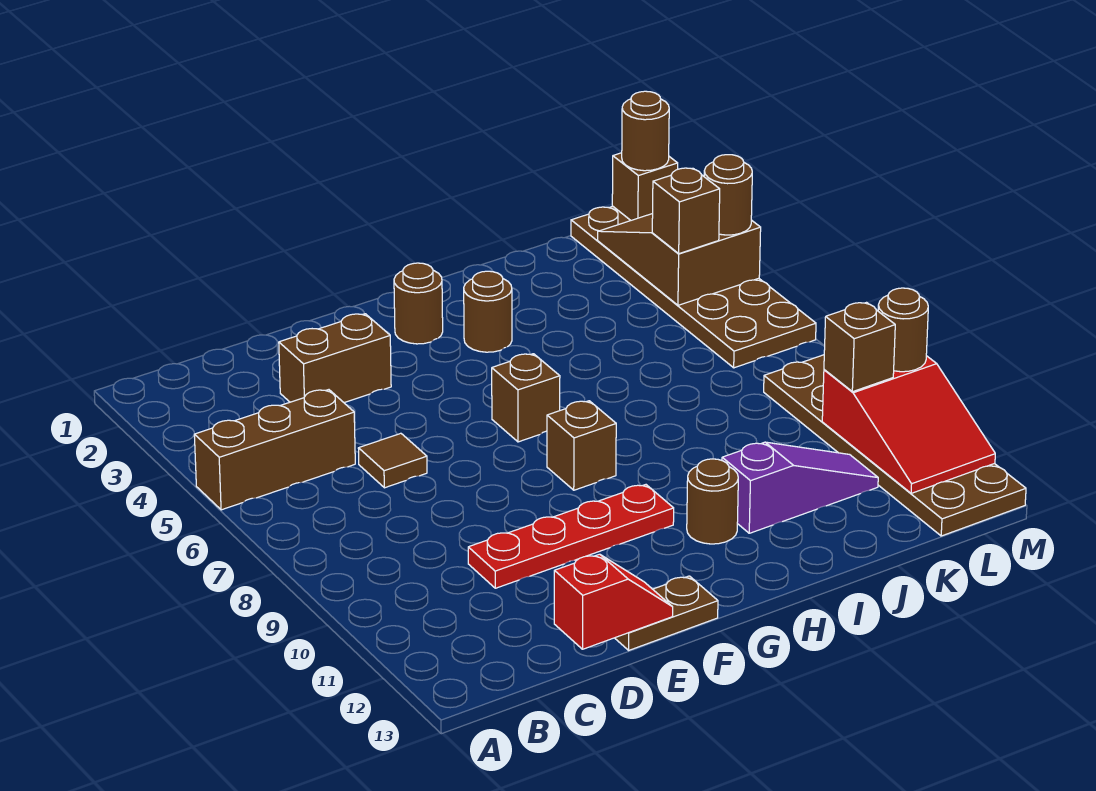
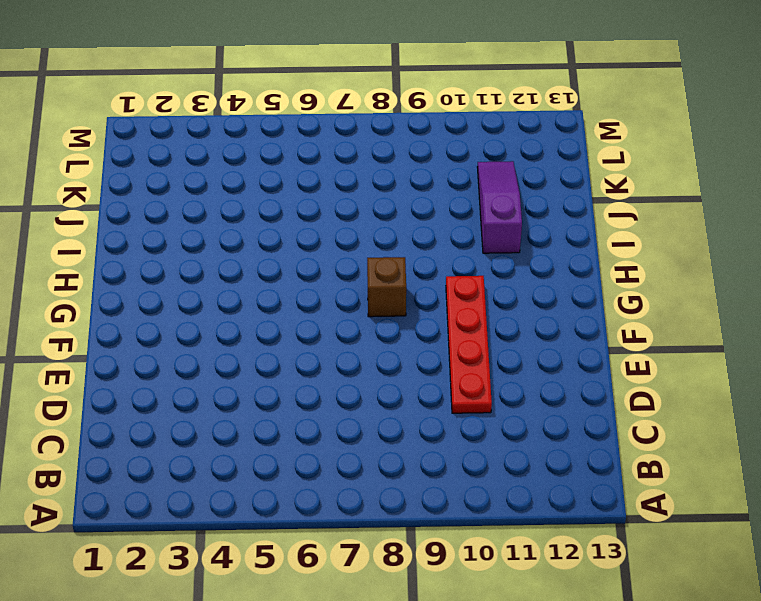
none -> brown brick A5:C5 level 1
none -> brown brick D3:E3 level 1
none -> brown tile D6 level 1

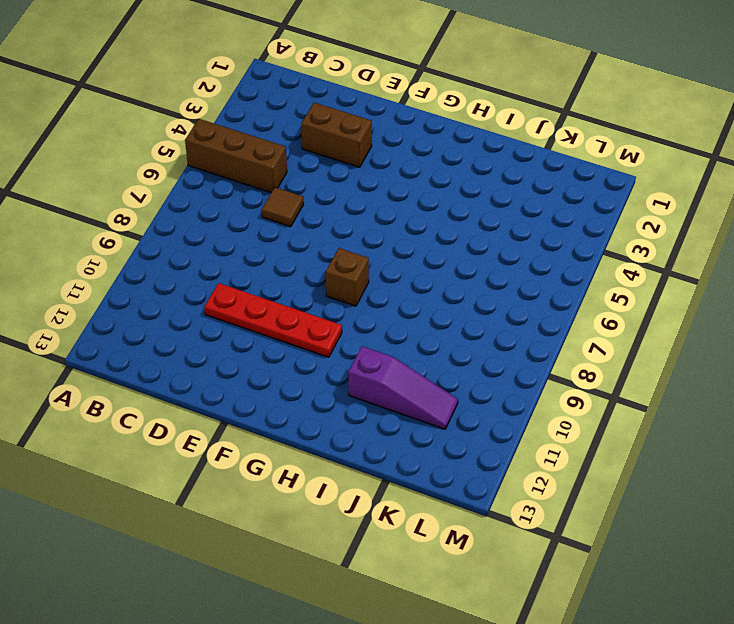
none -> brown plate E13:F13 level 1
none -> brown round brick G2 level 1
none -> brown brick G6 level 1

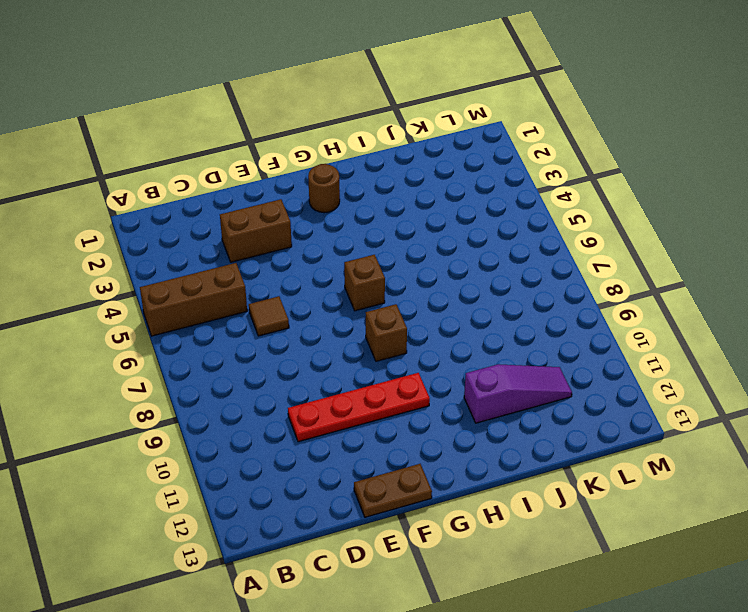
none -> brown round brick H3 level 1
none -> brown round brick H11 level 1
none -> brown plate L1:M6 level 1

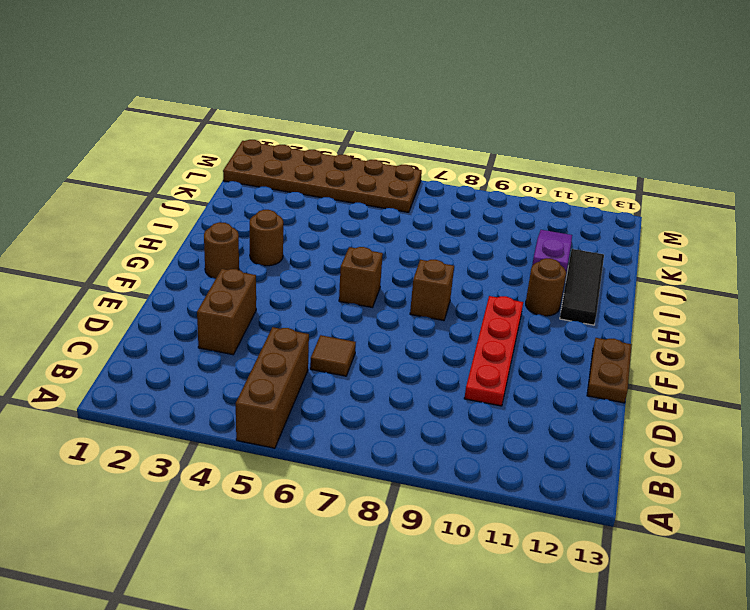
black tile H12:J12 level 1 -> none
none -> brown plate L8:M13 level 1
none -> red slope D13:E13 level 2 top D
none -> brown slope L2:M4 level 2 top 4

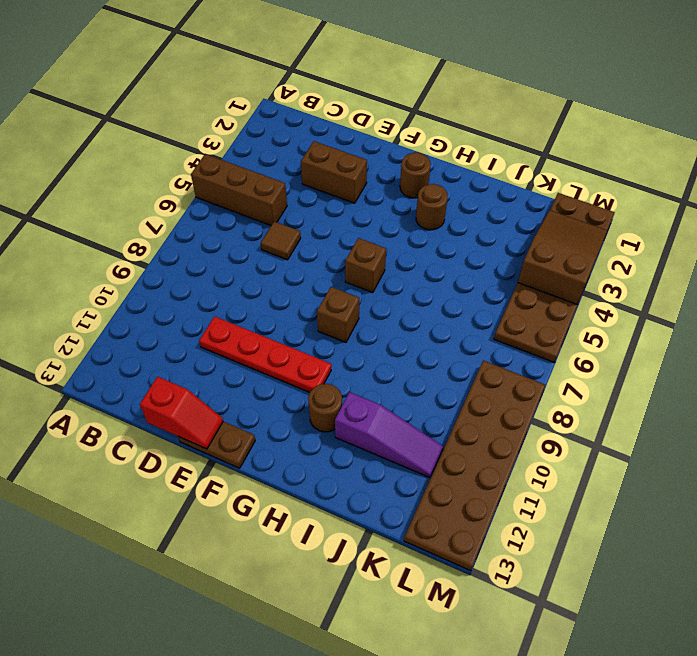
none -> red slope L10:M12 level 2 top 10
none -> brown brick M1 level 2
none -> brown brick L4 level 3

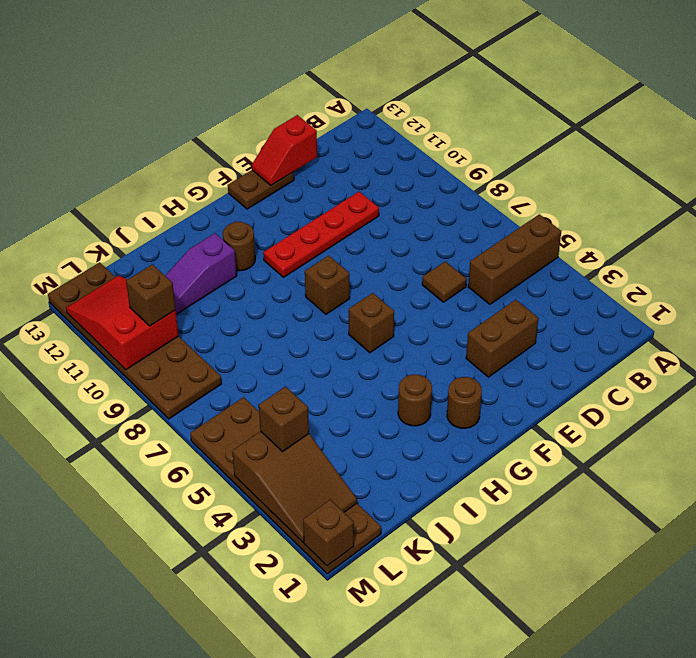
none -> brown round brick M1 level 3
none -> brown round brick M4 level 3
none -> brown round brick M10 level 3

